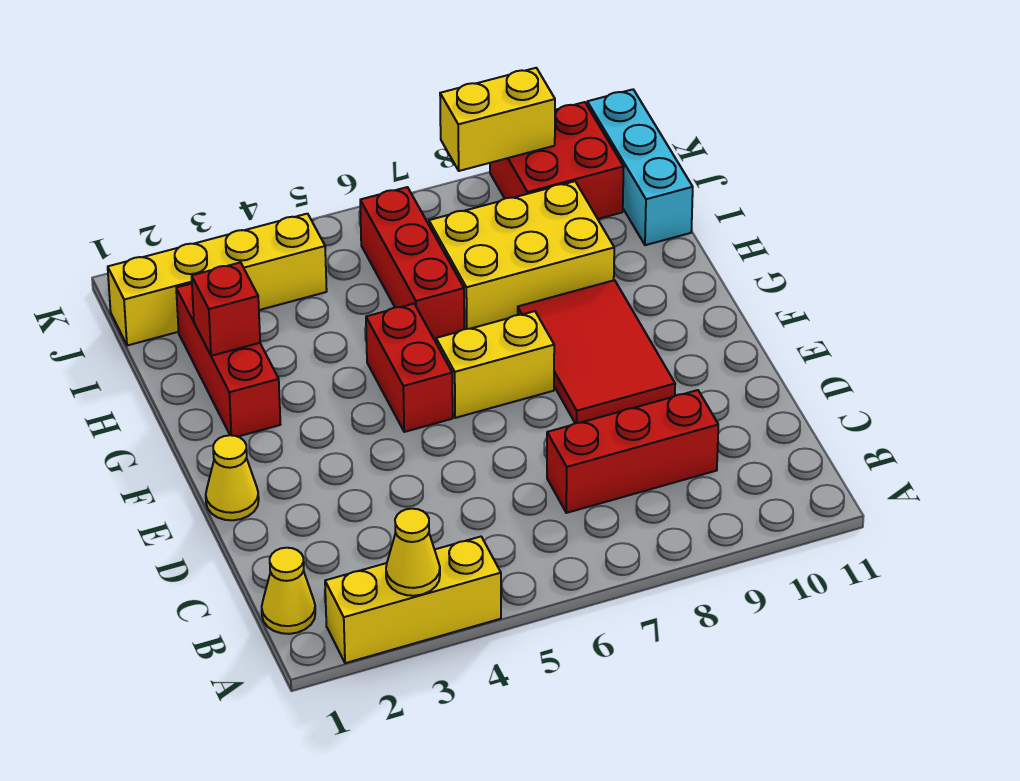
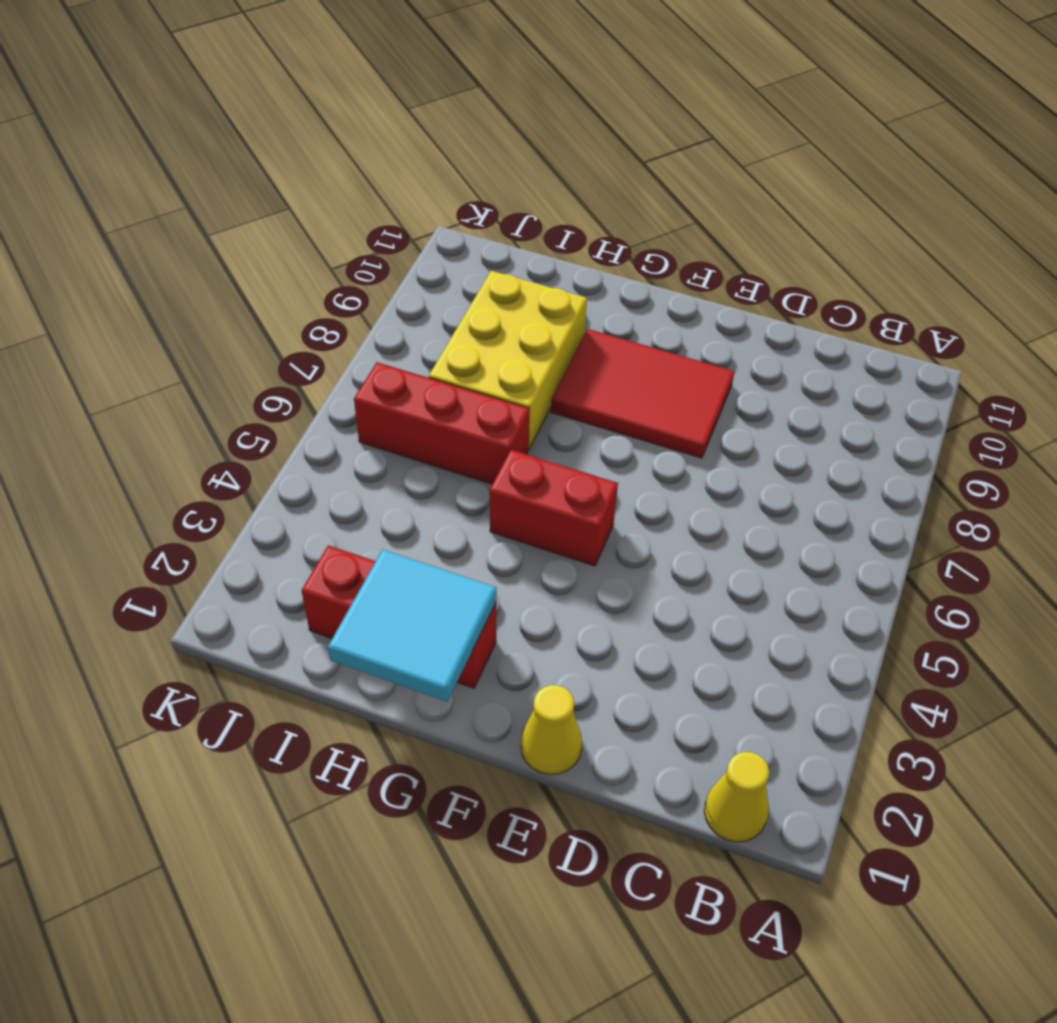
cyan tile G1:H2 level 2 -> red brick H2 level 2
none -> yellow brick A2:A4 level 1
none -> red brick C7:C9 level 1
none -> yellow brick F6:F7 level 1

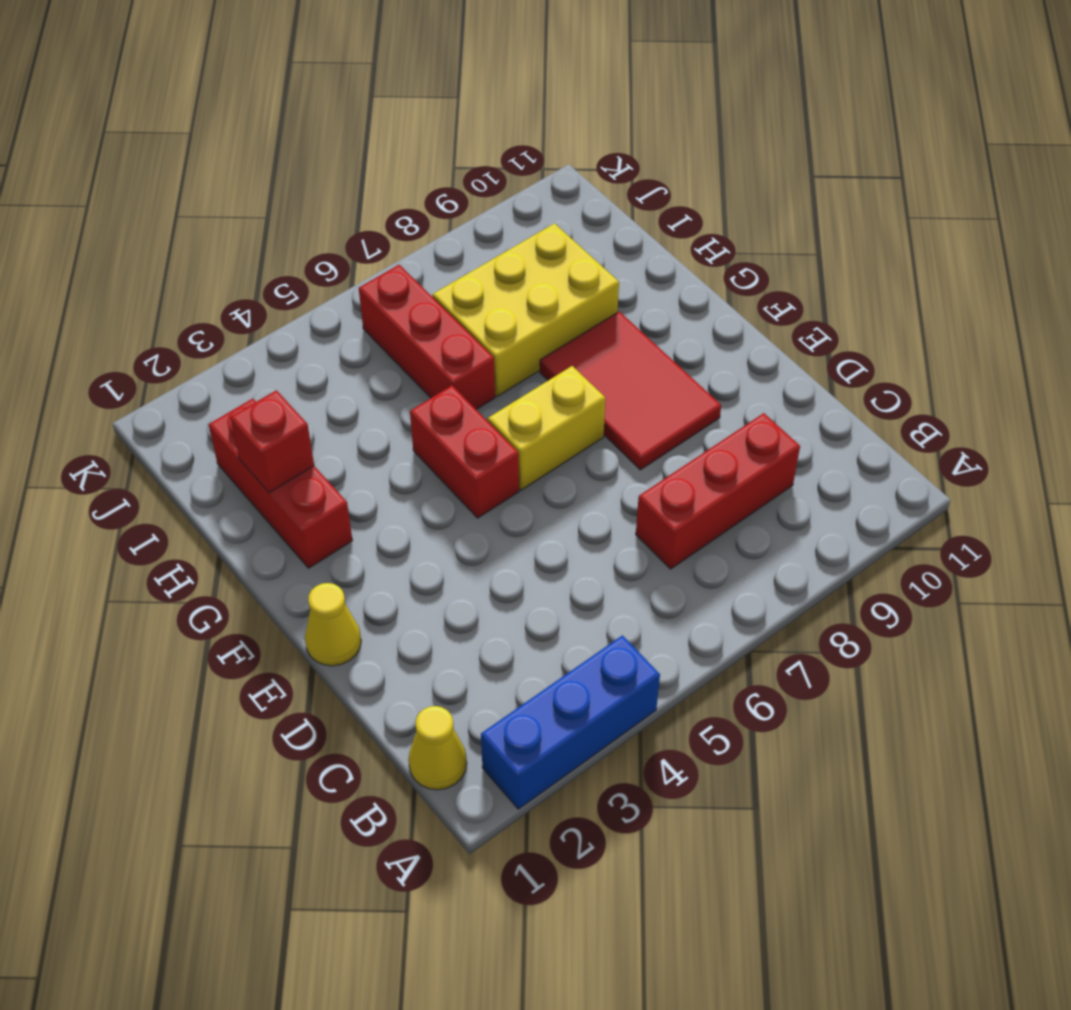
blue brick A2:A4 level 1 -> yellow brick A2:A4 level 1
none -> cyan brick I11:K11 level 1
none -> yellow brick J1:J4 level 1
none -> red brick J9:K10 level 1

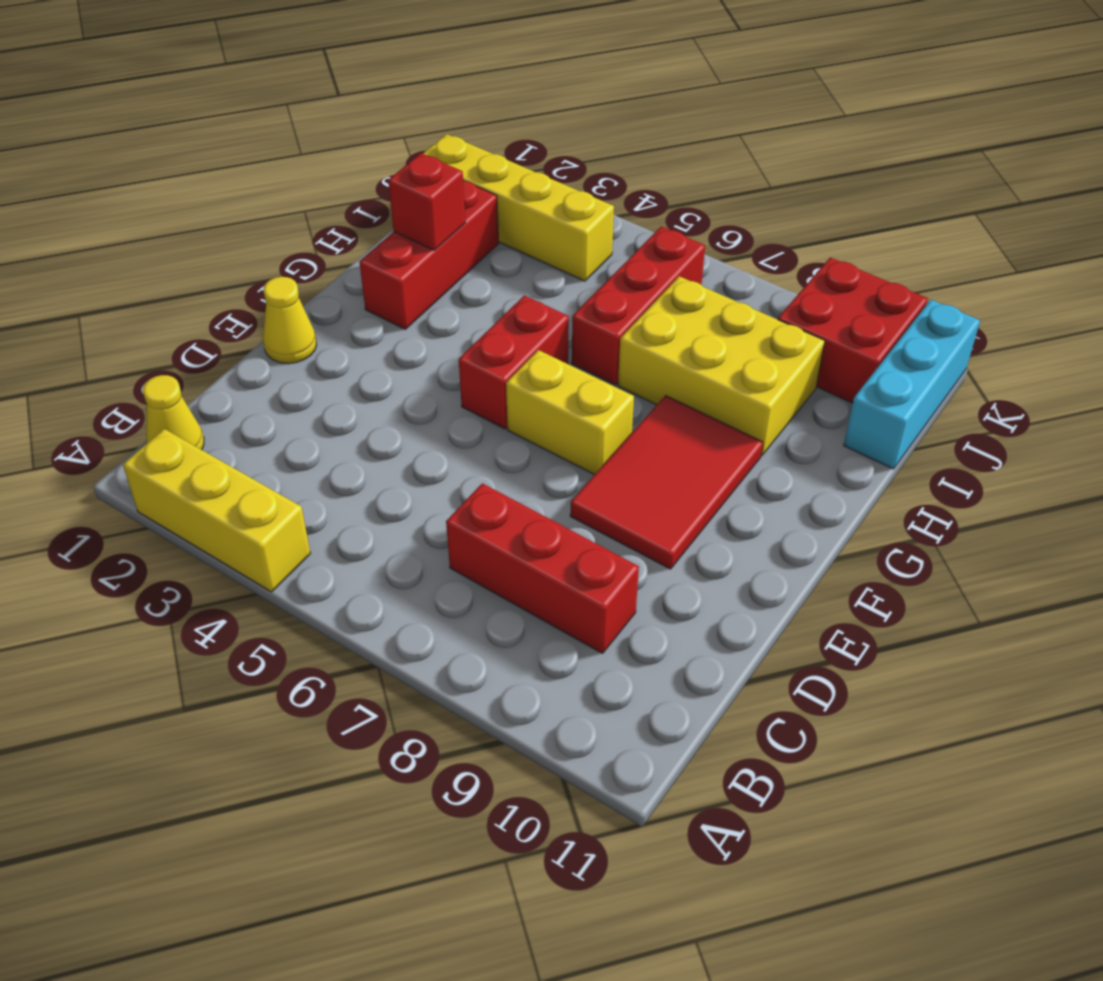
none -> yellow cone A3 level 2
none -> yellow brick K8:K9 level 2

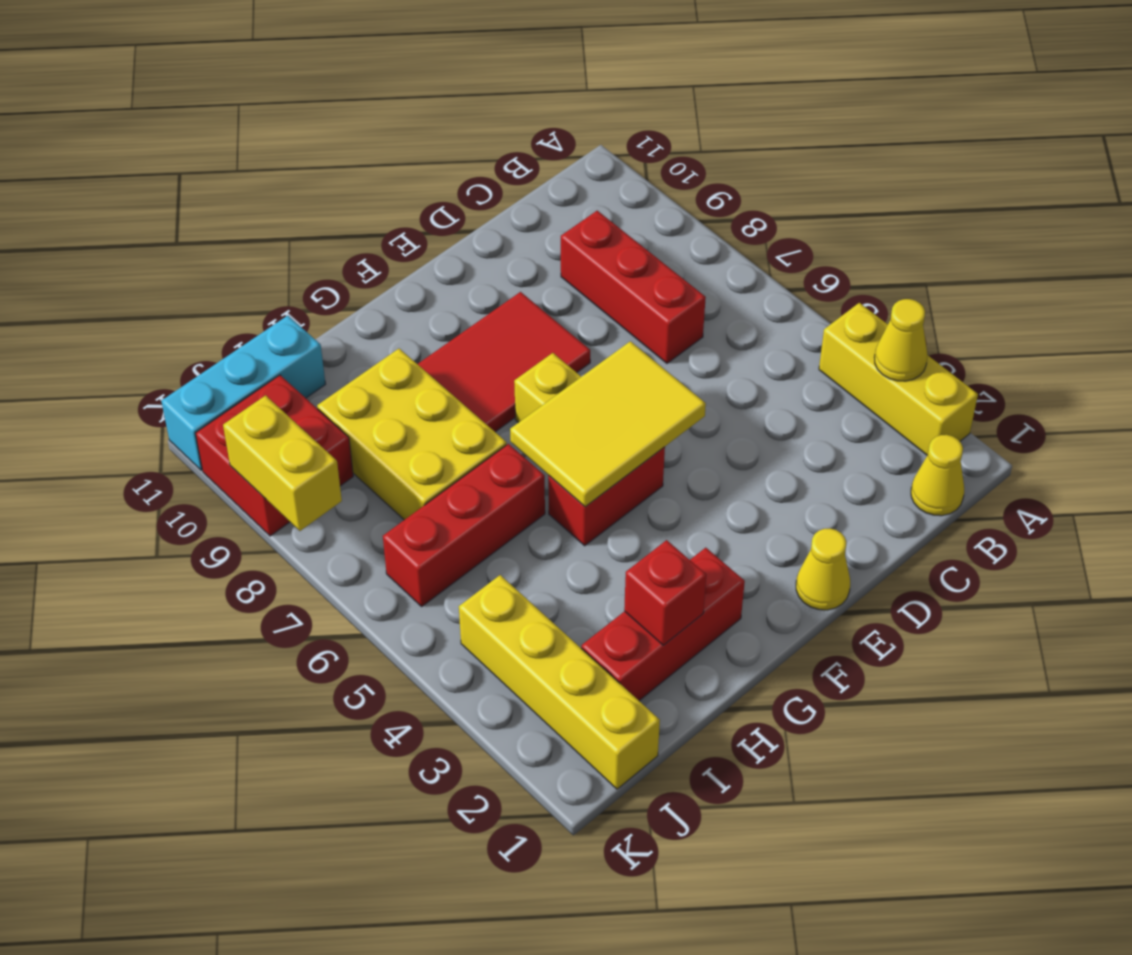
yellow tile E5:G6 level 2 -> none

